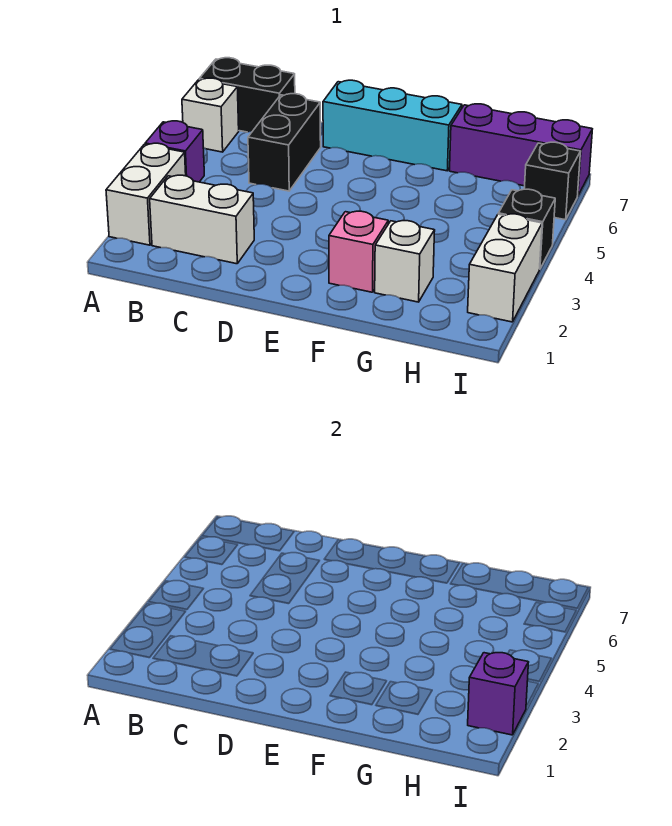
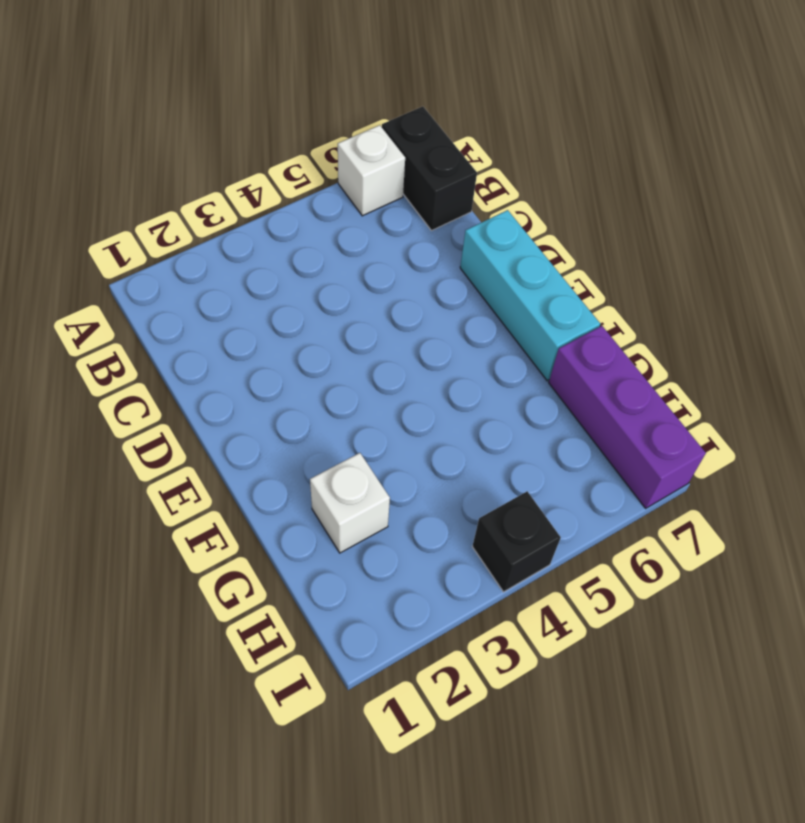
none -> white brick A2:A3 level 1
none -> purple brick A4 level 1
none -> white brick B2:C2 level 1

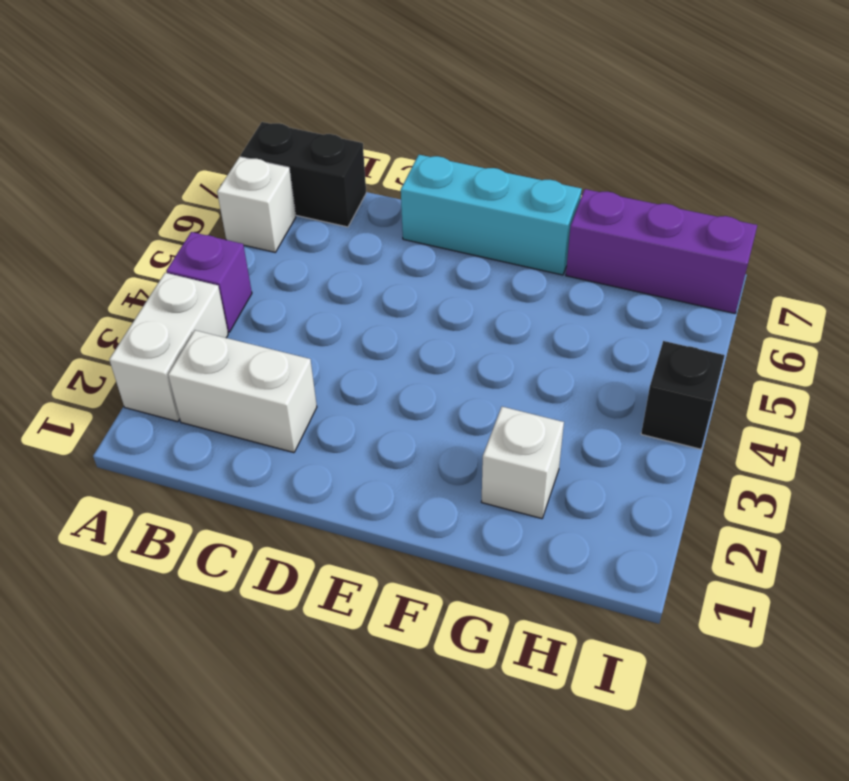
none -> black brick C5:C6 level 1
none -> pink brick F2 level 1
none -> white brick I2:I3 level 1

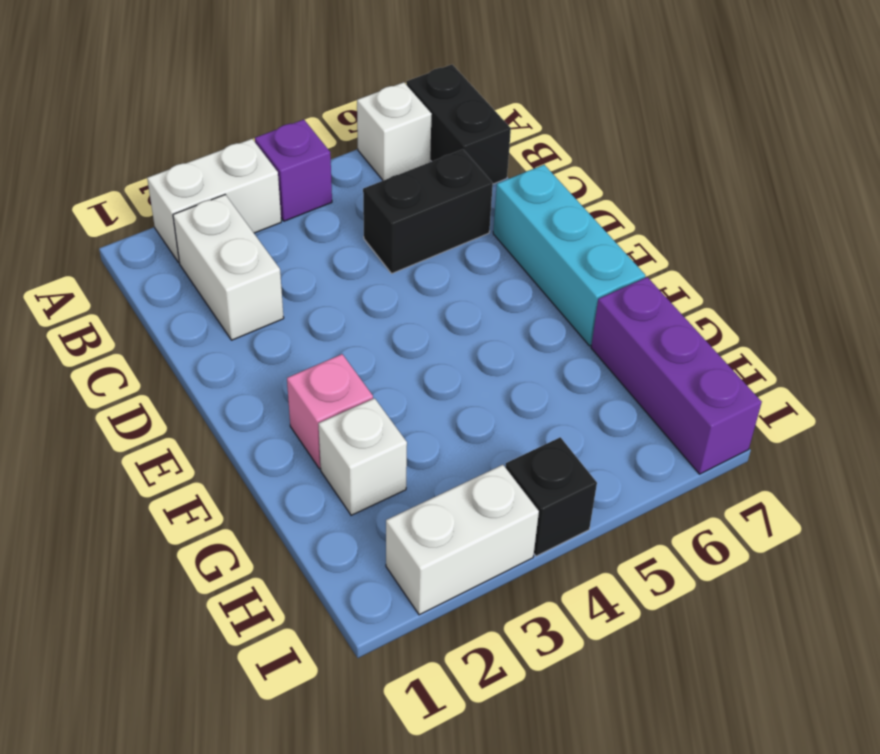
none -> black brick I6 level 1
none -> purple brick I2 level 2

